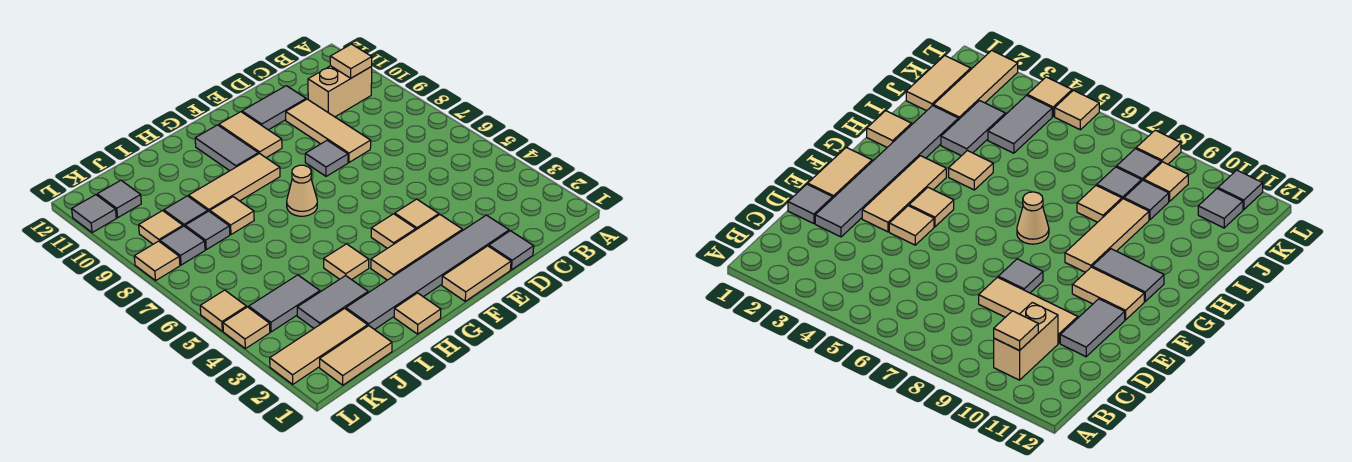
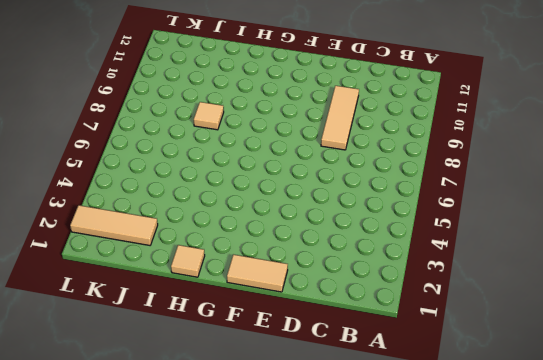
none -> tan brick B10:C10 level 1
none -> grey tile D1 level 1
none -> grey tile D2:I2 level 1
none -> grey tile D11:E11 level 1

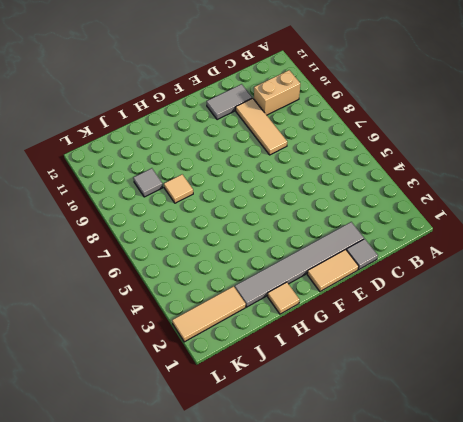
none -> tan tile E3:G3 level 1
none -> tan tile E4 level 1
none -> grey tile E8 level 1
none -> tan tile F4 level 1

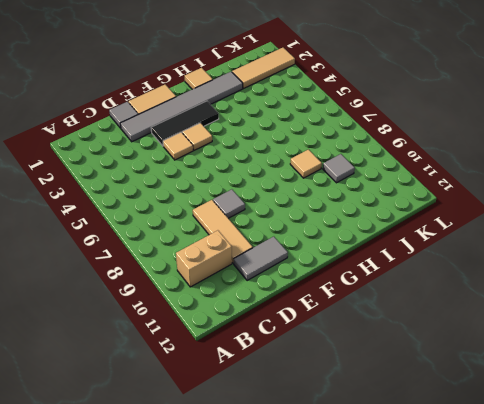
black tile E3:G3 level 1 -> tan tile E3:G3 level 1
none -> tan tile F10:F11 level 1
none -> tan cone G7 level 1
none -> tan tile G9:I9 level 1
none -> grey tile G10:G11 level 1

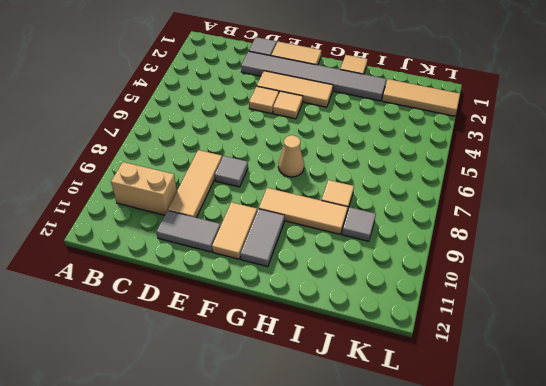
none -> tan tile H4 level 1
none -> grey tile I3:J3 level 1
none -> tan tile J1:K1 level 1
none -> grey tile J4:K4 level 1

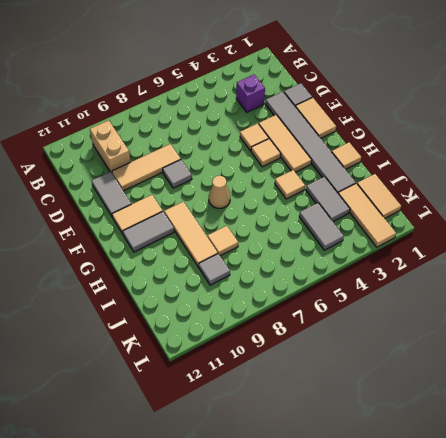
purple brick C3 level 1 -> none
none -> grey tile J8 level 1
none -> grey tile K8 level 1
none -> tan tile K9 level 1
none -> grey tile K11 level 1

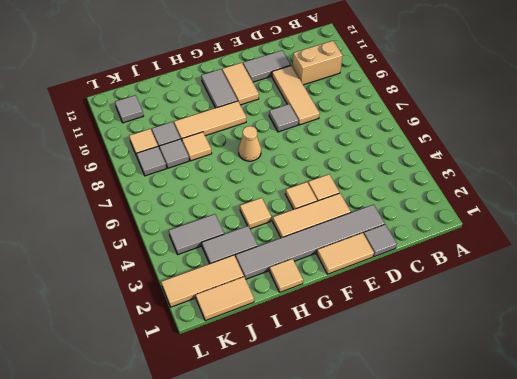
none -> tan tile L4 level 1
none -> tan tile L5 level 1
none -> tan tile L8 level 1
none -> grey tile L11 level 1

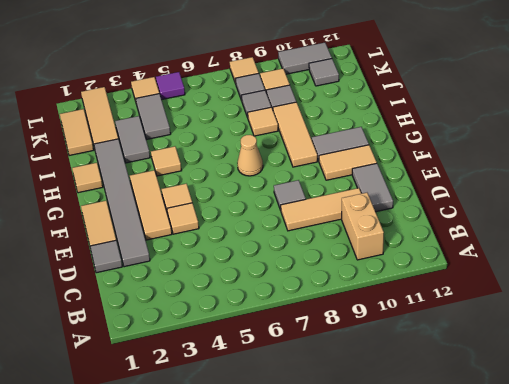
purple tile L5 level 1 -> tan tile L5 level 1
grey tile L10:L11 level 1 -> grey tile L11 level 1
none -> tan tile B10 level 2

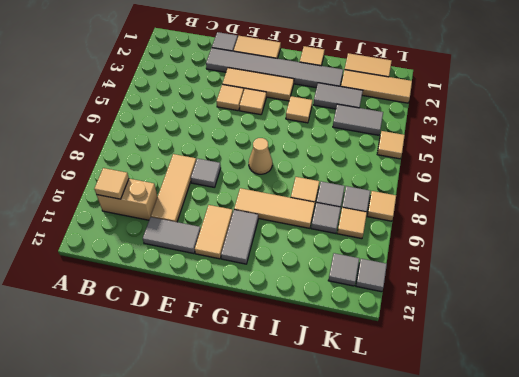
none -> tan tile L4 level 1

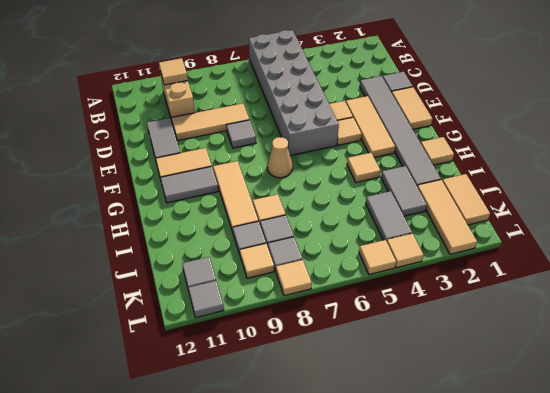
grey brick A5:F6 level 1 -> none

